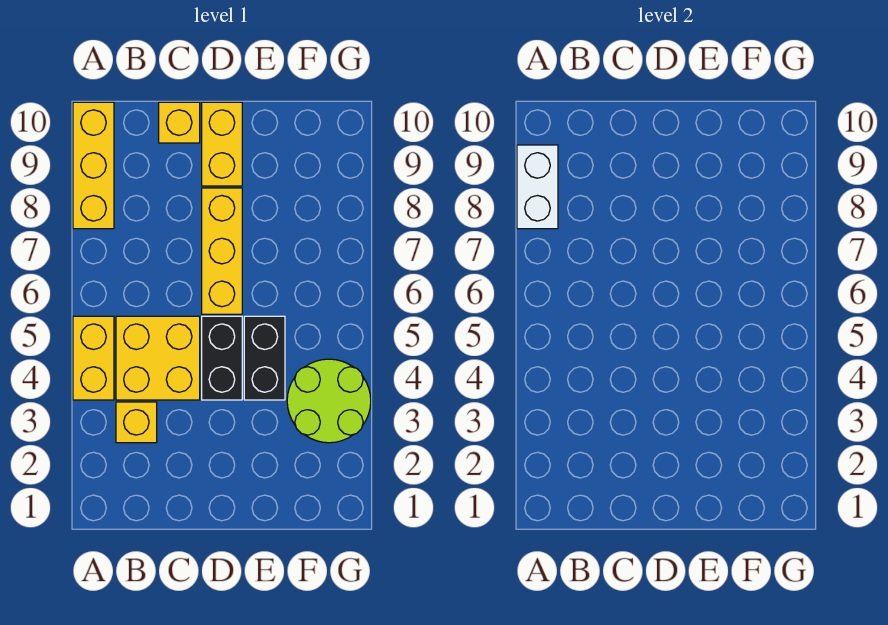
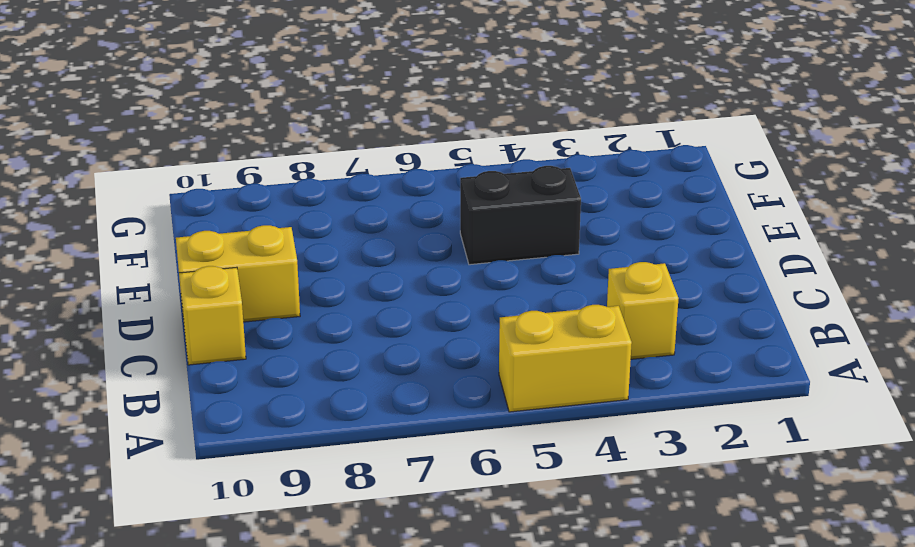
none -> yellow brick A8:A10 level 1
none -> yellow brick B4:C5 level 1

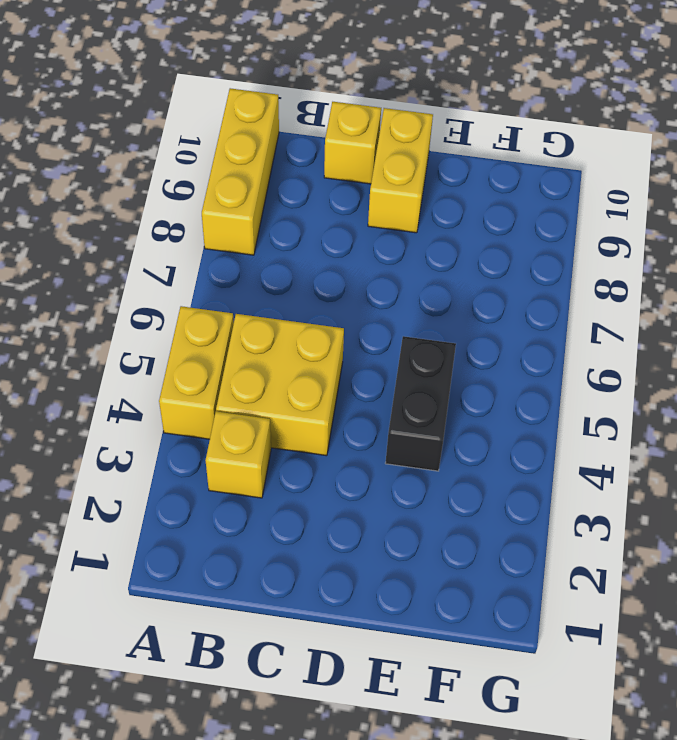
none -> black brick D4:D5 level 1
none -> yellow brick D6:D8 level 1

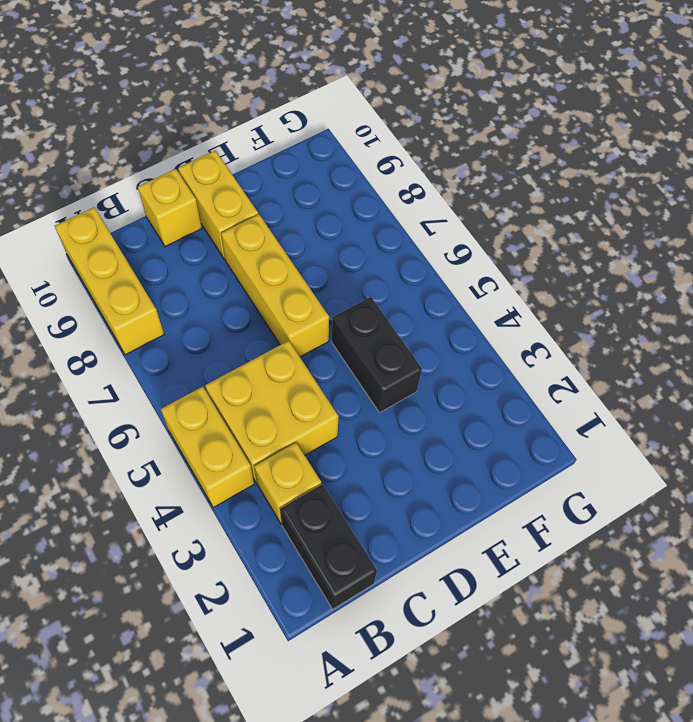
black brick B1:B2 level 1 -> black brick D4:D5 level 1
none -> lime round brick F3:G4 level 1
none -> white brick A8:A9 level 2

